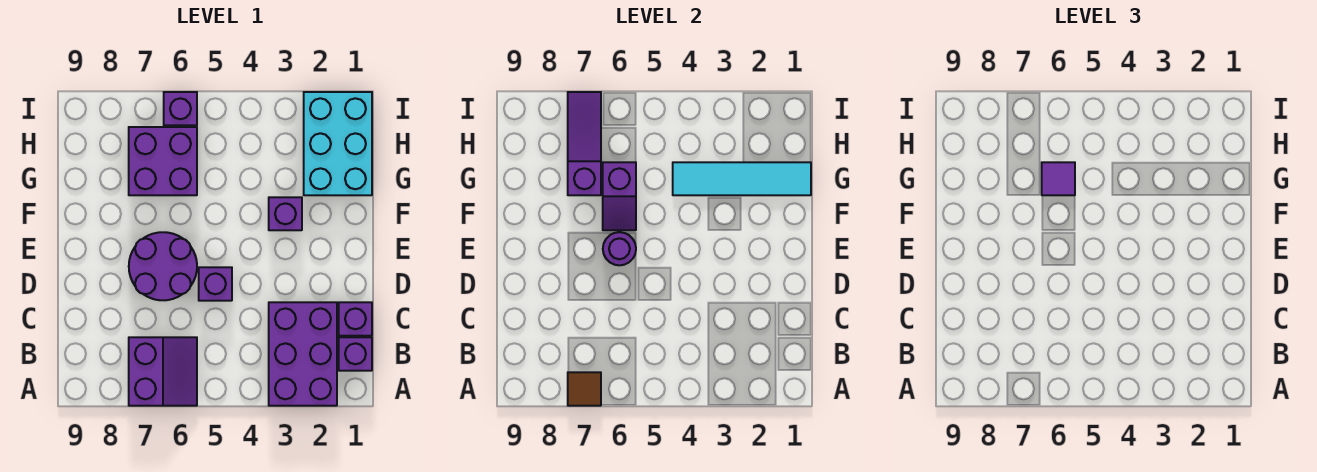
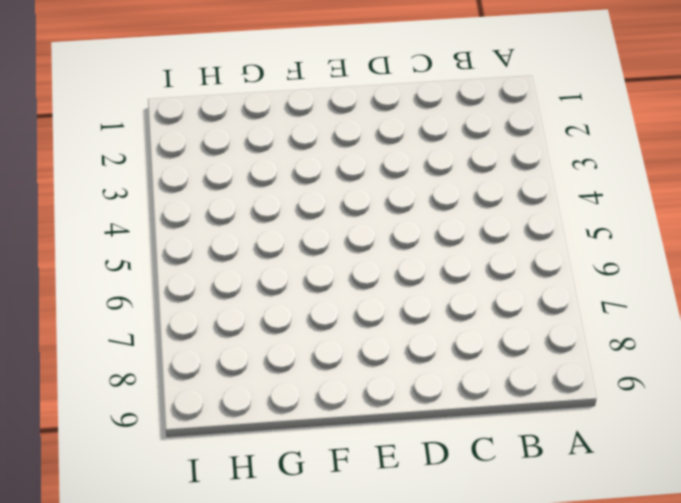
none -> purple brick A2:C3 level 1
none -> purple slope A6:B7 level 1 top 7
none -> purple brick B1 level 1

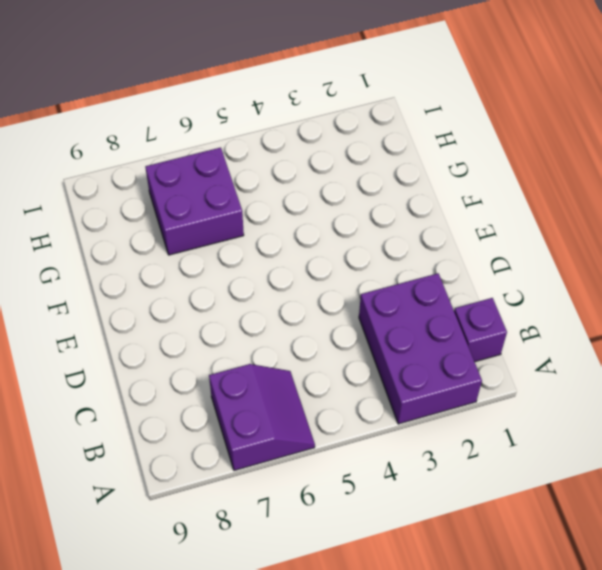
none -> purple brick C1 level 1
none -> purple brick D5 level 1
none -> purple round brick D6:E7 level 1

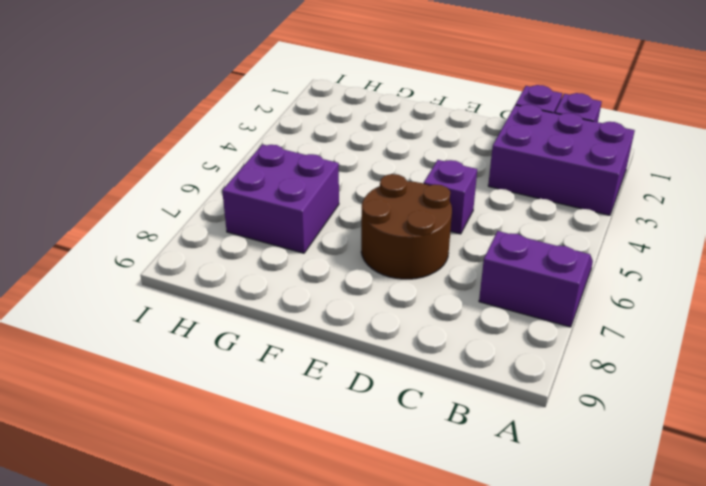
brown round brick D6:E7 level 1 -> purple round brick D6:E7 level 1
none -> purple brick F3 level 1
none -> cyan brick G1:I2 level 1
none -> purple brick I6 level 1

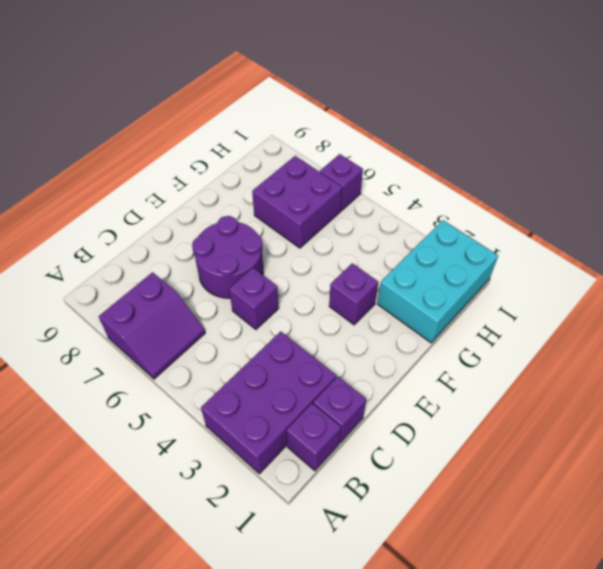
none -> brown tile A7 level 2
none -> purple round brick E6 level 2
none -> purple slope F6:G6 level 2 top G

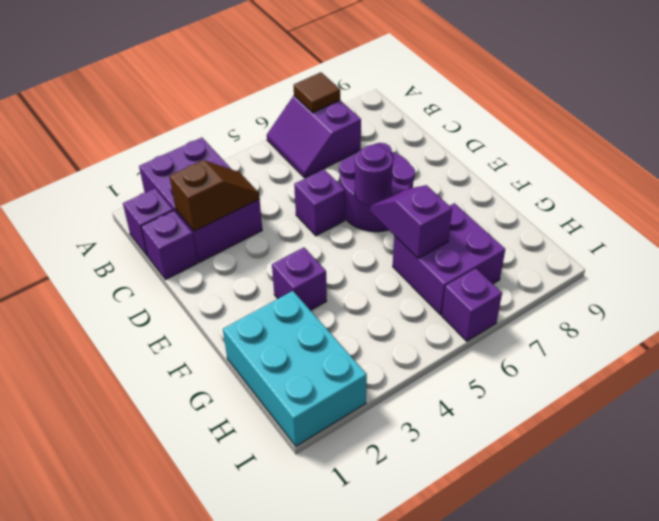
brown slope C2:C3 level 2 top 2 -> none
none -> cyan tile G1:G4 level 2
none -> purple slope G7:I7 level 2 top G
none -> purple tile G6 level 3

